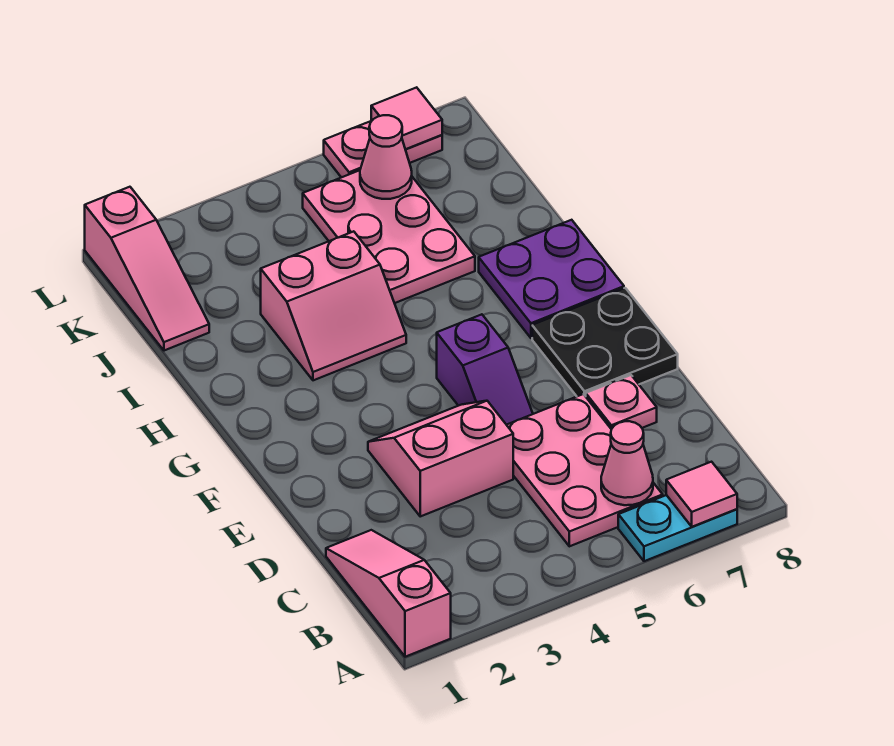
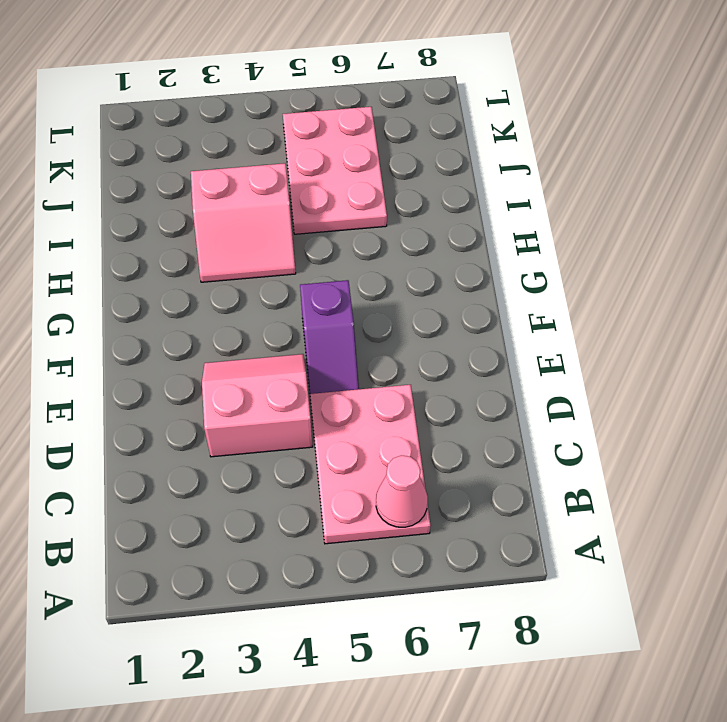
none -> pink slope A1:C1 level 1 top A
none -> cyan plate A6:A7 level 1
none -> pink plate D7 level 1

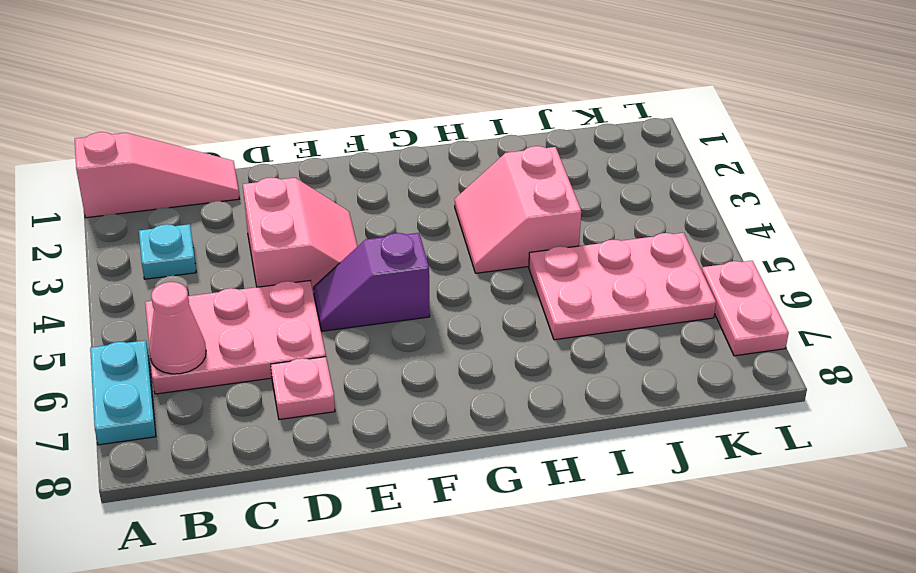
cyan plate B3 level 1 -> none
none -> black plate E7:F8 level 1
none -> purple plate G7:H8 level 1
none -> pink slope J1:L1 level 1 top L

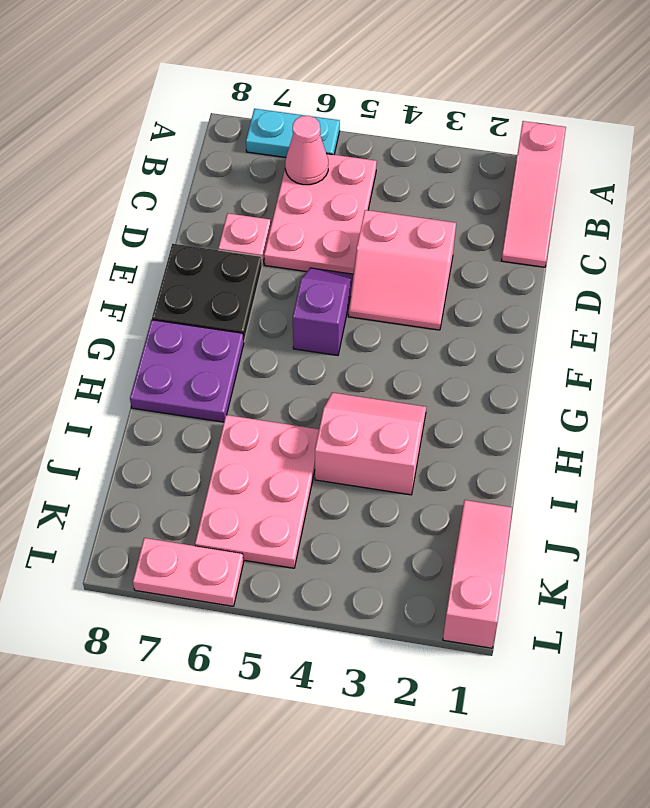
none -> pink tile A7 level 2
none -> pink cone K6 level 2
none -> pink tile L7 level 2

